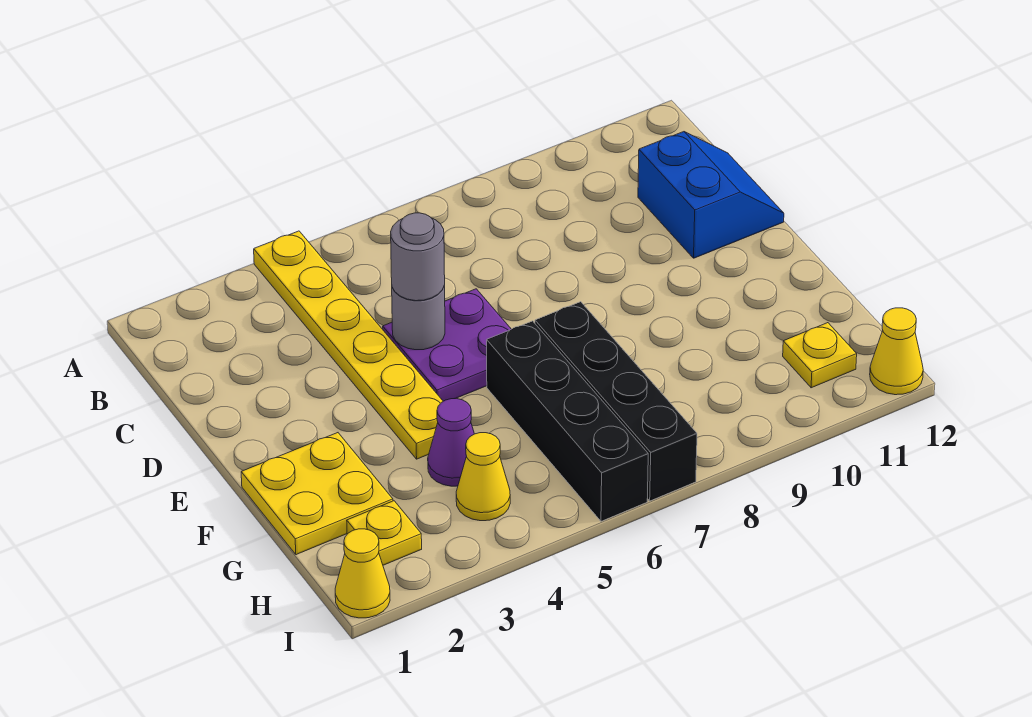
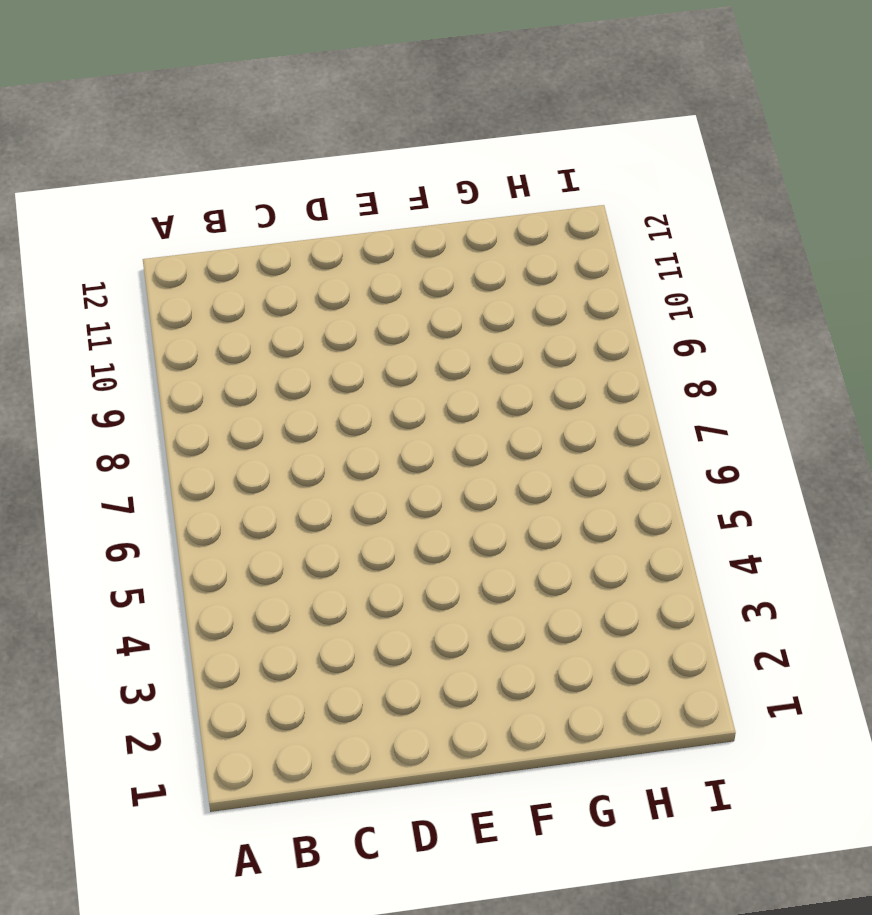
none -> yellow plate A4:F4 level 1
none -> blue slope C11:D12 level 1 top 11
none -> purple plate D5:E6 level 1

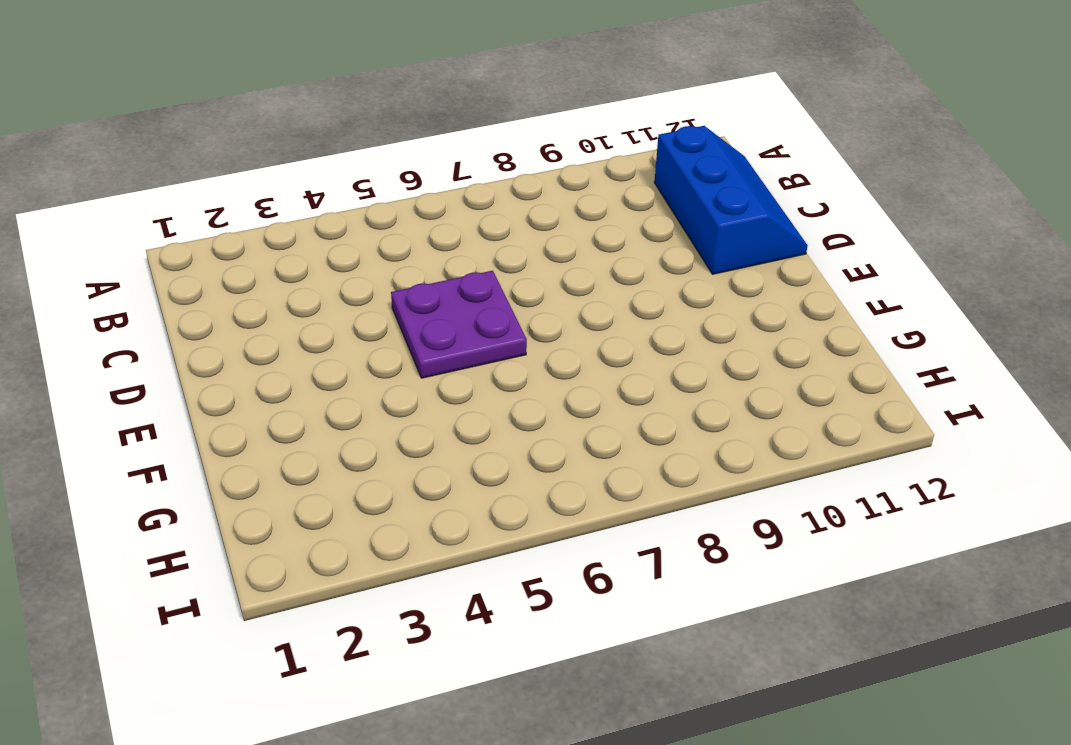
blue slope B11:D12 level 1 top 11 -> blue slope C11:D12 level 1 top 11
none -> yellow plate A4:F4 level 1
none -> yellow plate F1:G2 level 1
none -> black brick F6:I6 level 1

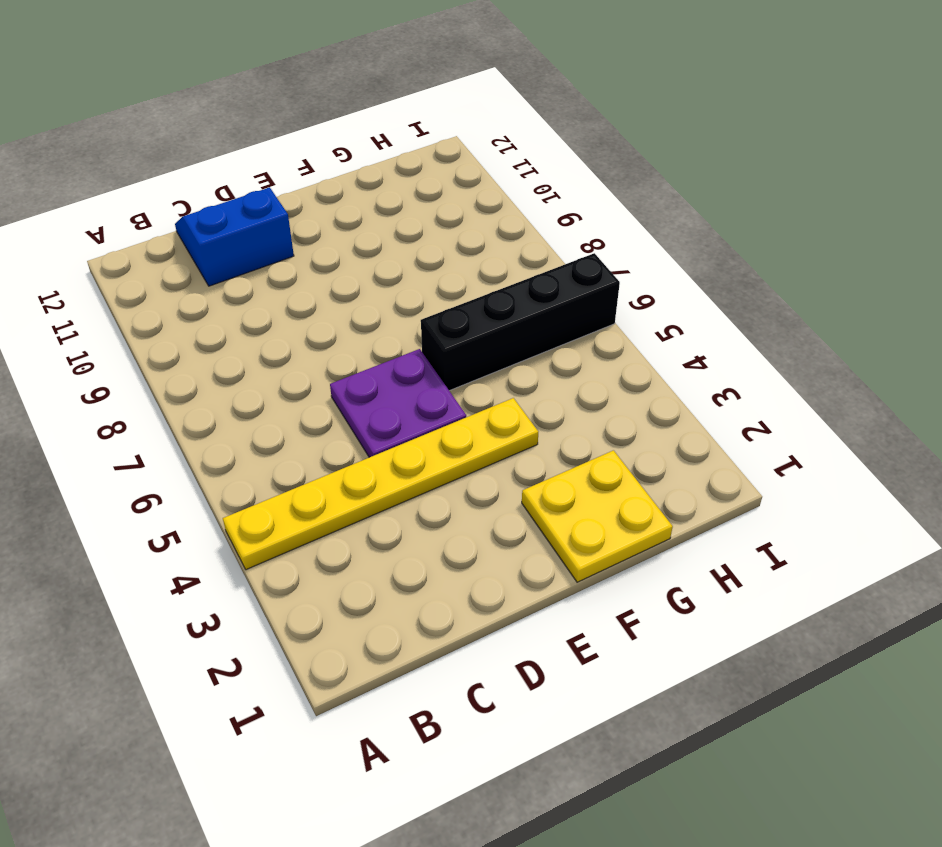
none -> black brick F7:I7 level 1
none -> purple cone G4 level 1
none -> yellow plate H2 level 1

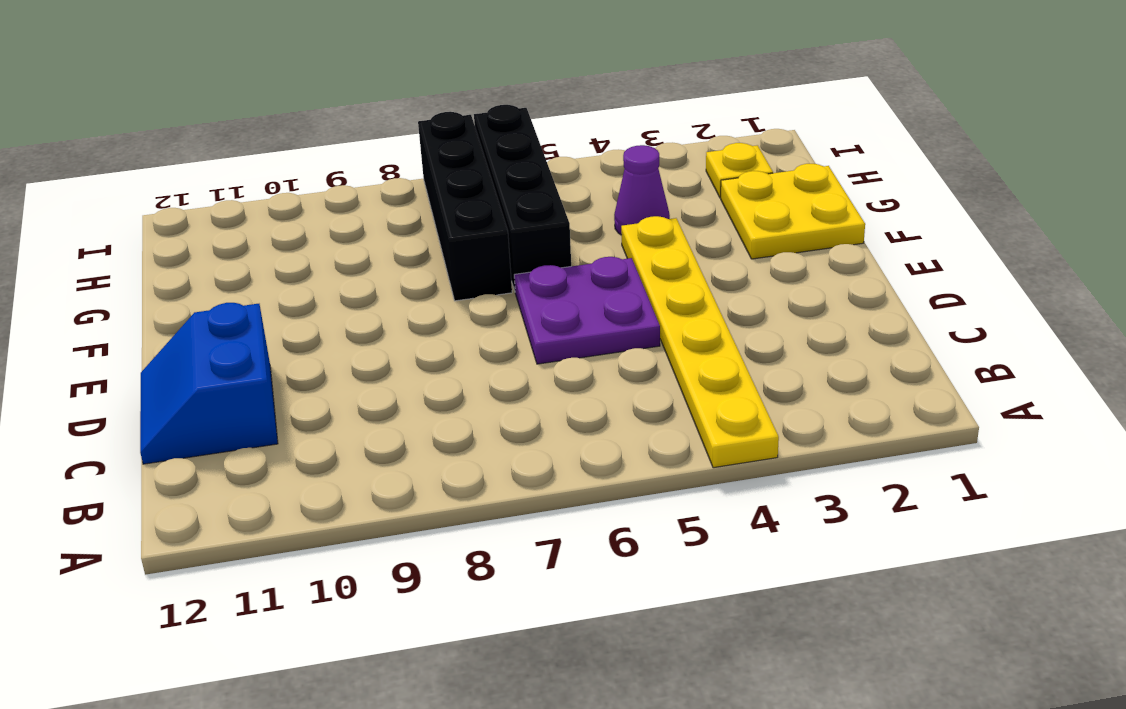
none -> yellow cone H4 level 1
none -> yellow plate H11 level 1
none -> yellow cone I1 level 1

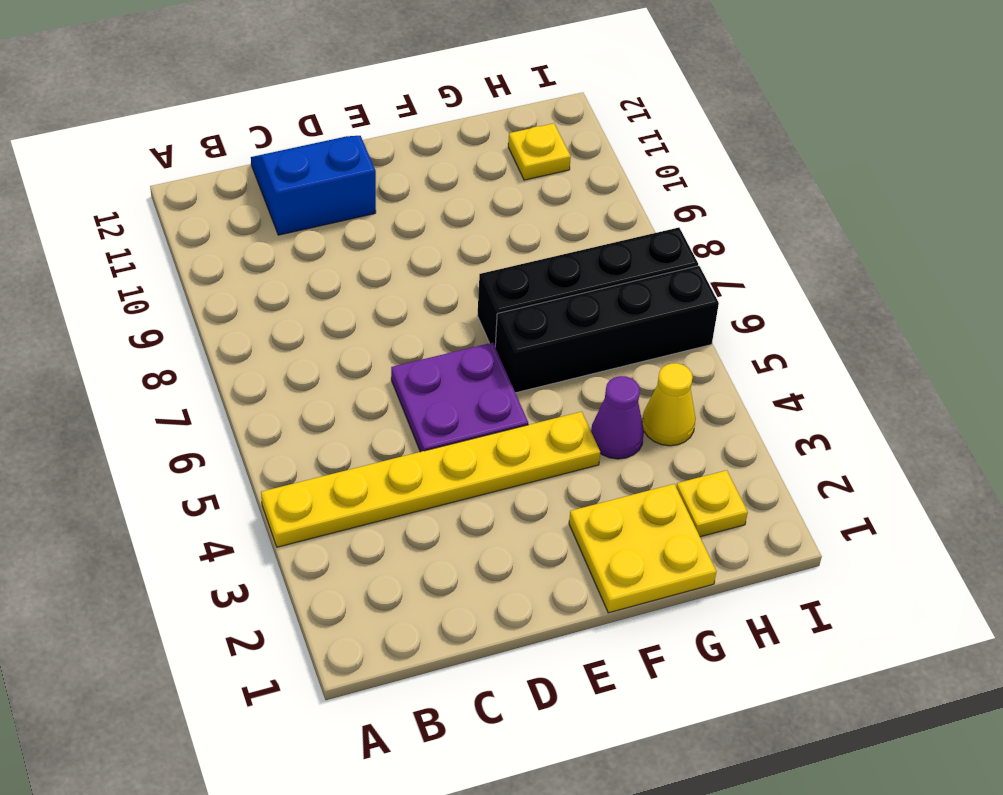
none -> yellow cone I1 level 1
none -> yellow cone I12 level 1
none -> grey round brick D5 level 2

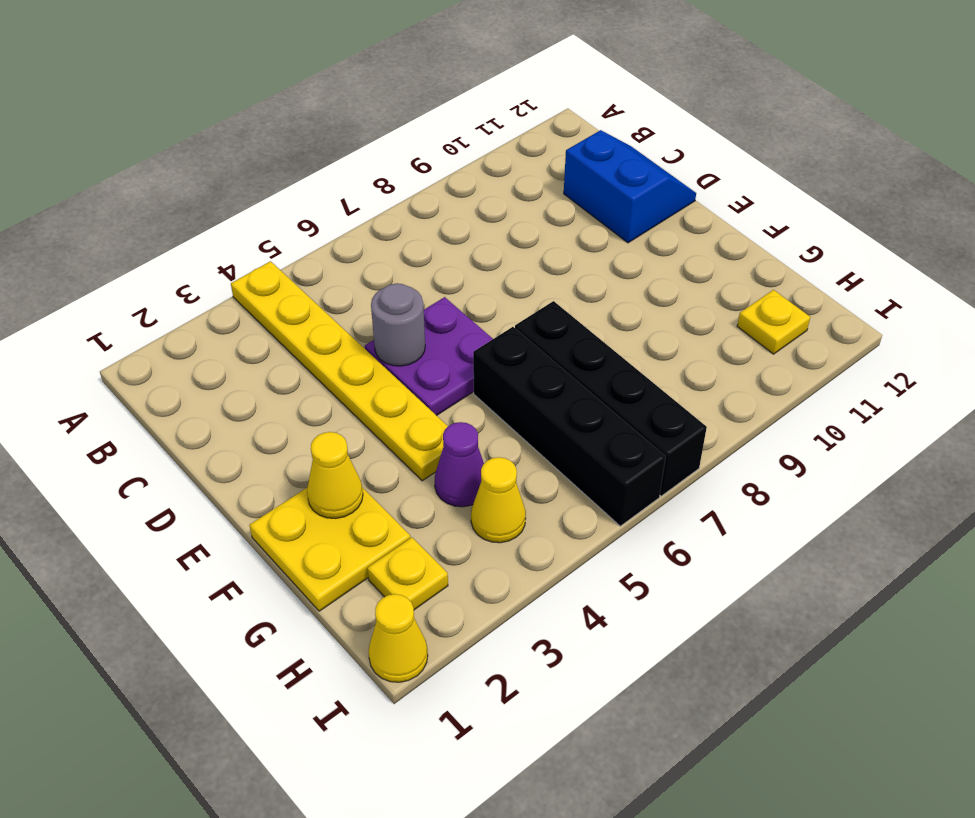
yellow cone F2 level 2 -> yellow cone I12 level 1
none -> grey round brick D5 level 3

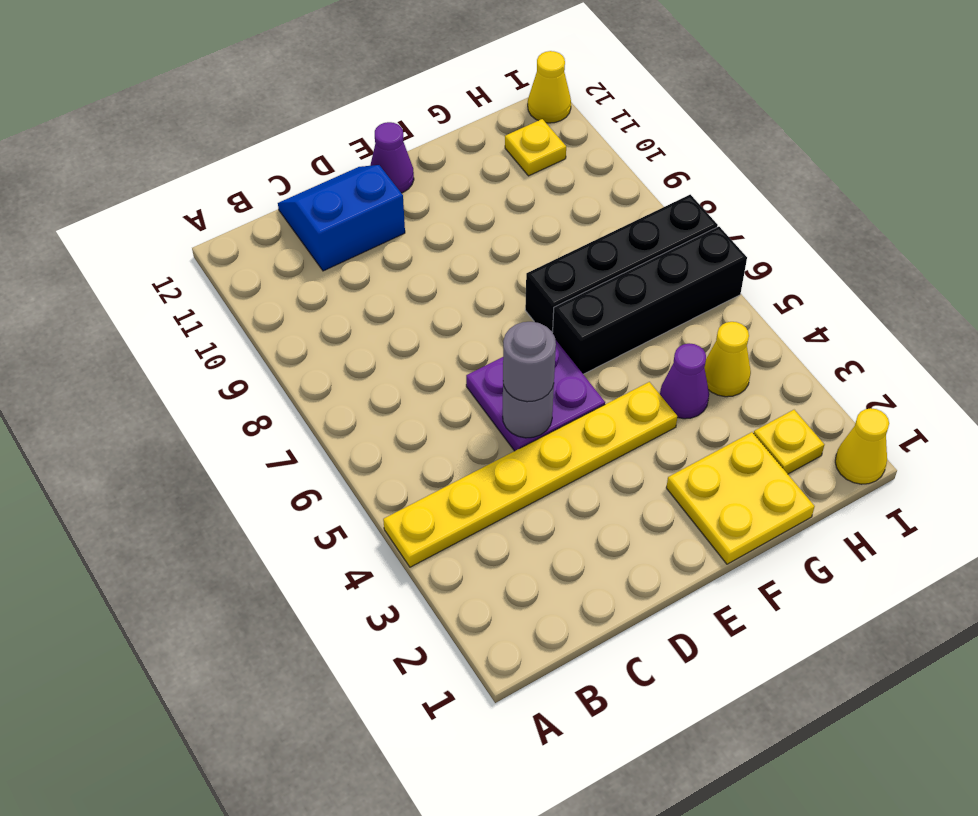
purple cone E12 level 1 -> none

